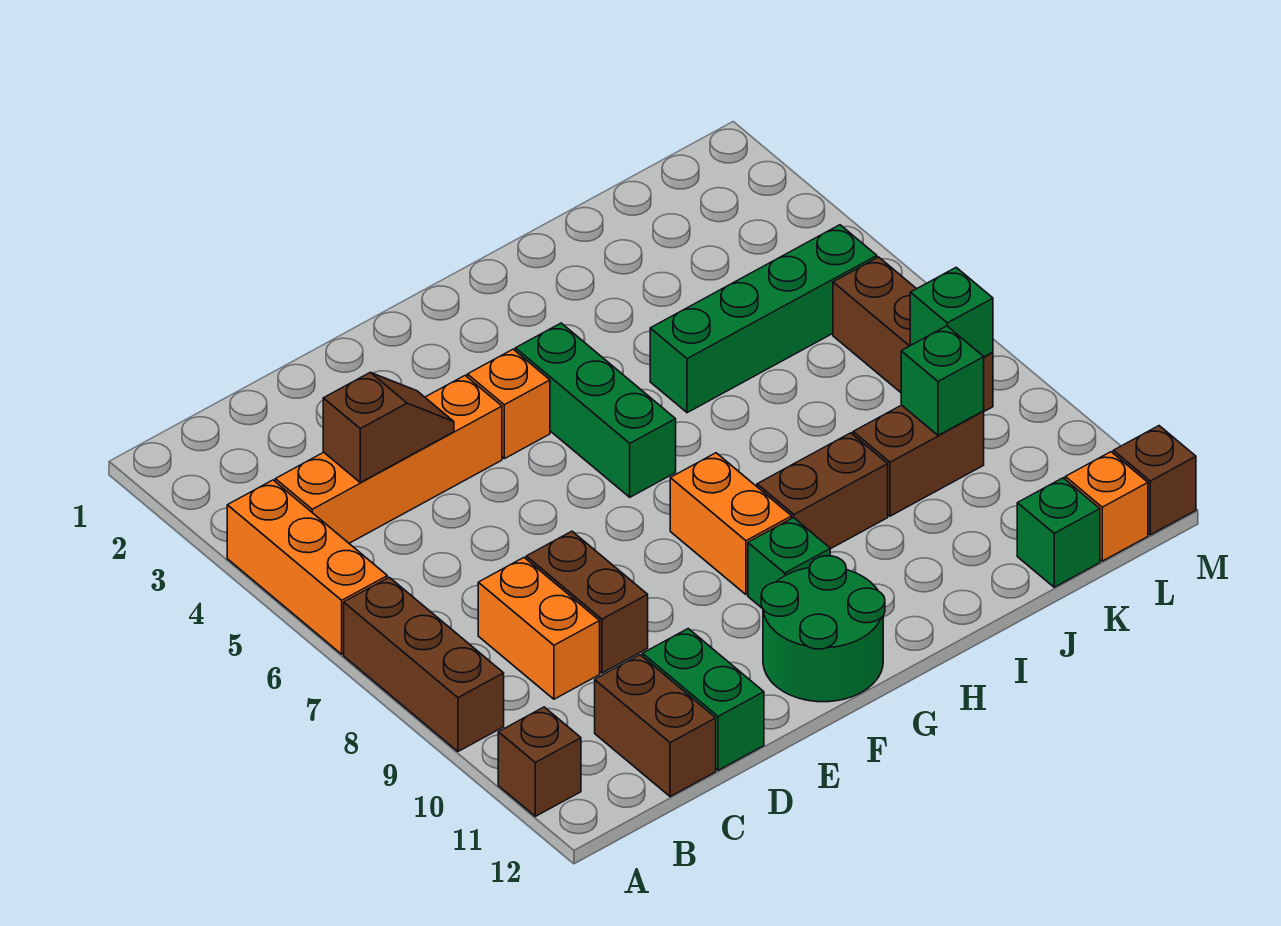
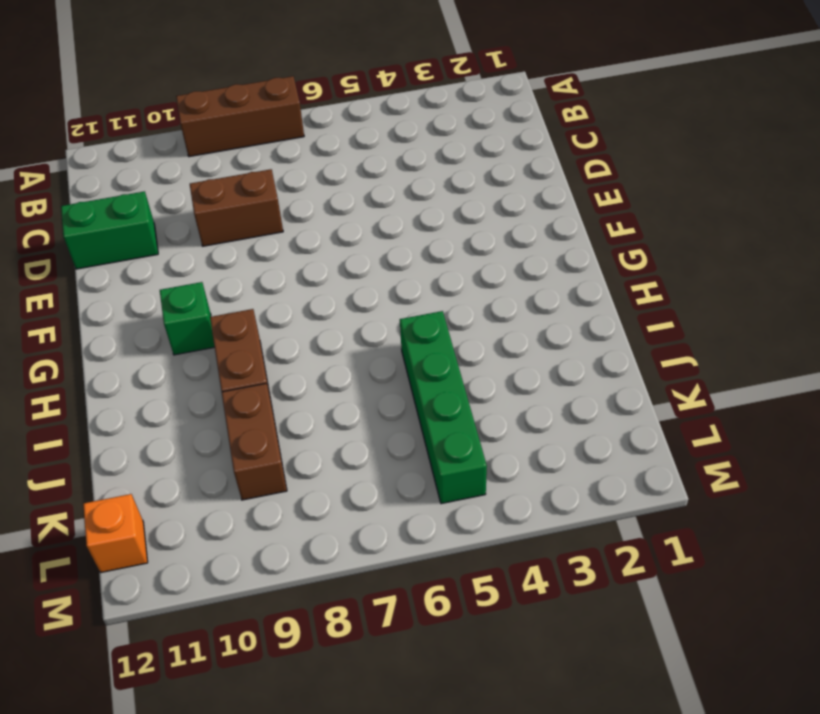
none -> orange brick A4:A6 level 1
none -> brown brick A11 level 1
none -> orange brick B4:E4 level 1

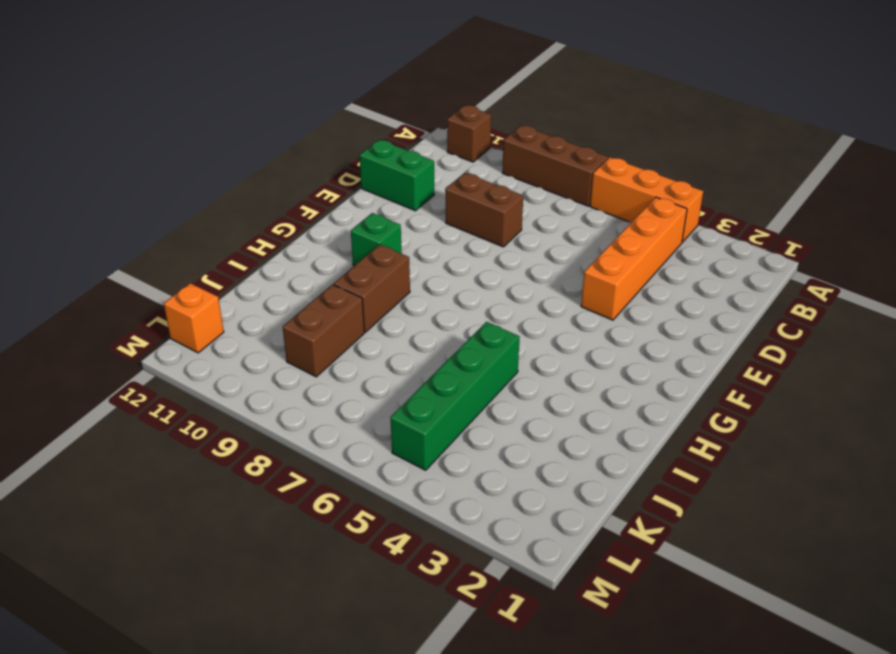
none -> orange brick C8:C9 level 1
none -> brown brick C11:C12 level 1
none -> orange brick F4 level 1

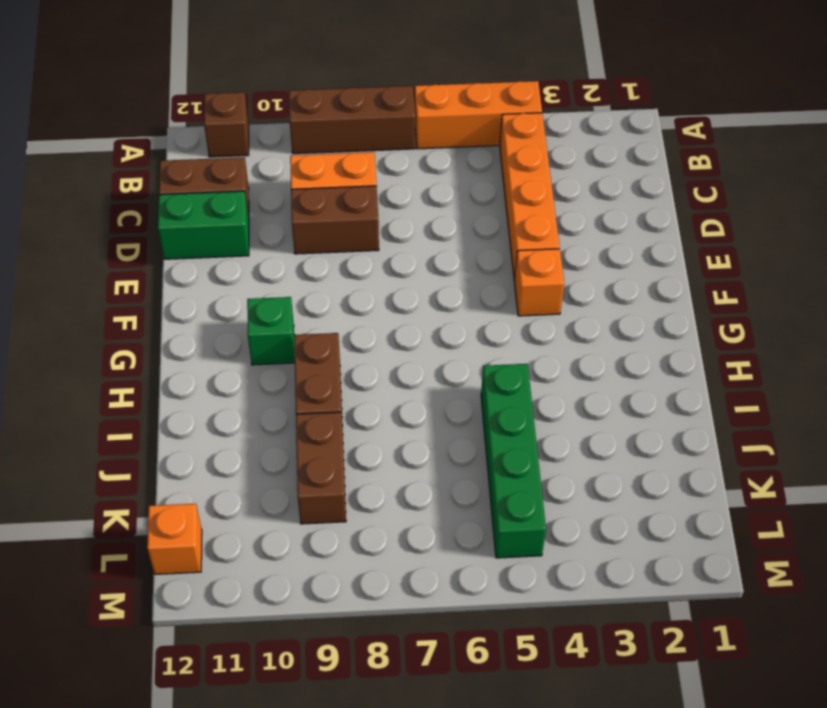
none -> green round brick F11:G12 level 1
none -> green brick G4:G6 level 1
none -> orange brick G8:G9 level 1

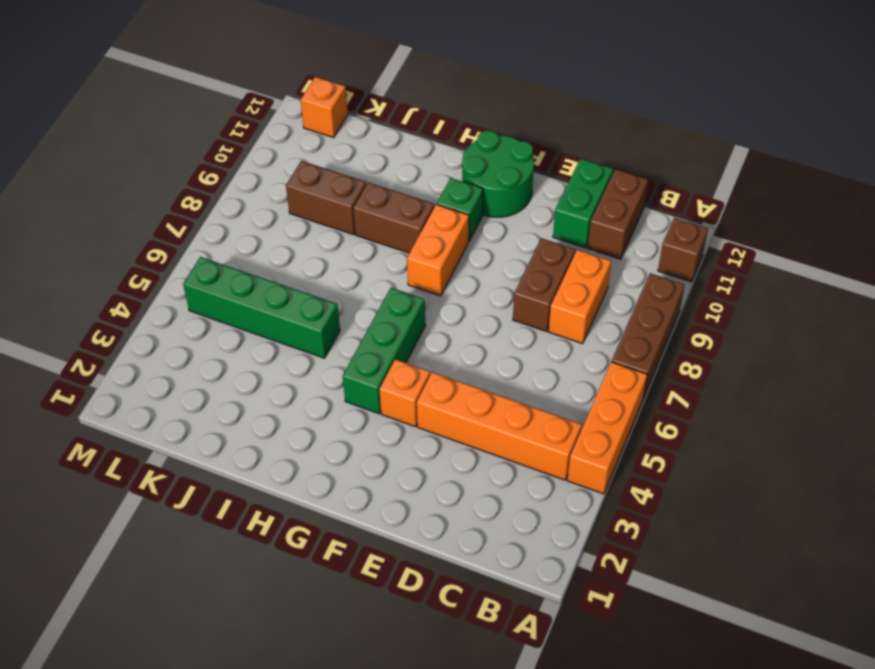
none -> green brick K12 level 1
none -> brown brick L6:L8 level 1
none -> brown brick M12 level 1

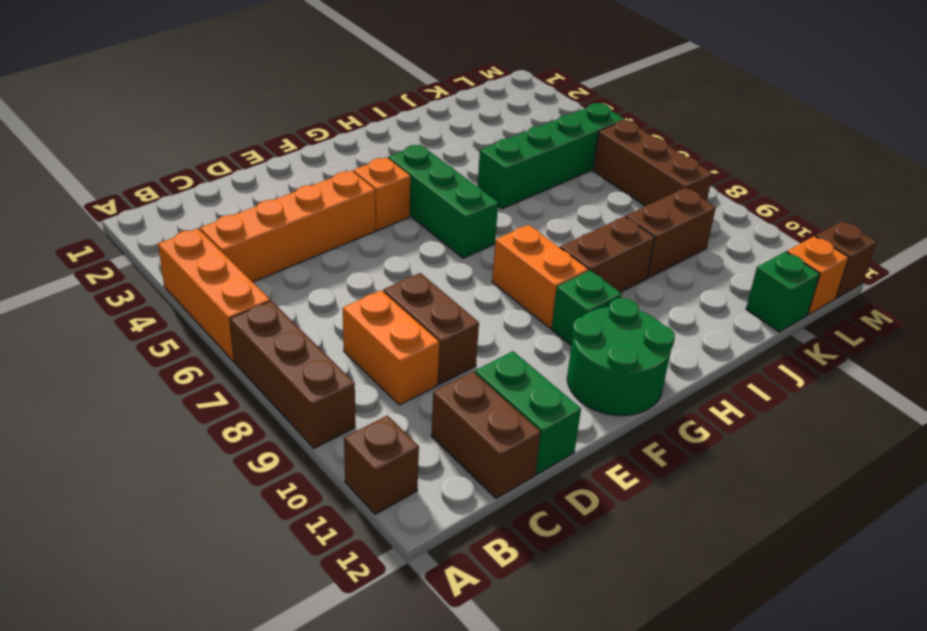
none -> brown slope C4:D4 level 2 top C
none -> green brick K9 level 2
none -> green brick L8 level 2

